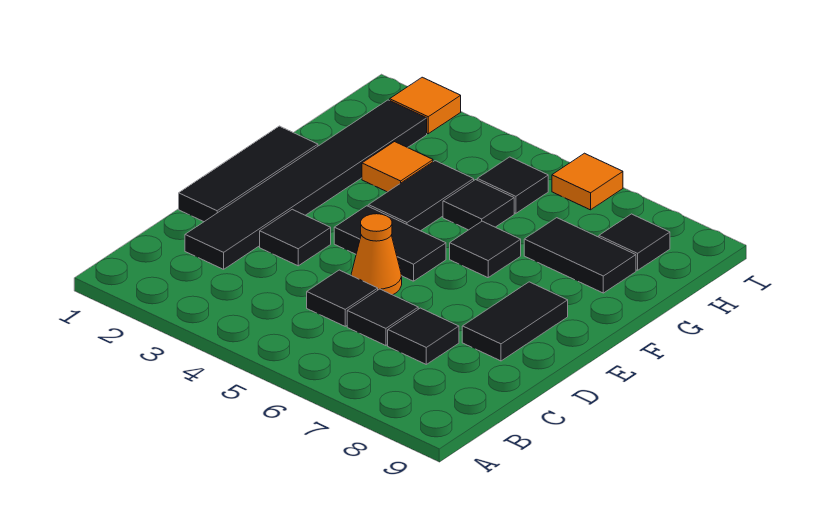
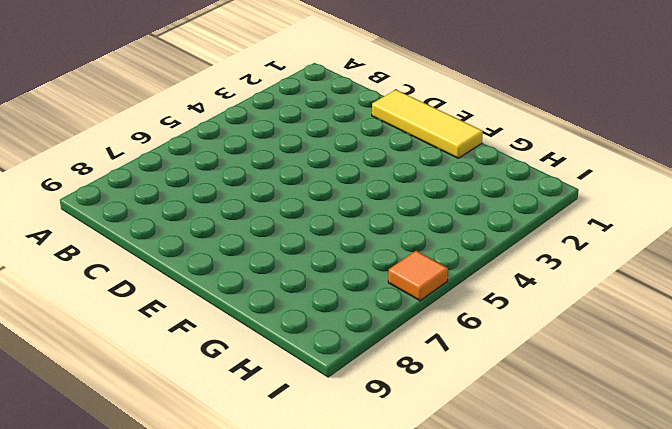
yellow tile D1:F1 level 1 -> black tile D1:F1 level 1
none -> black tile C2:H2 level 1
none -> black tile C5 level 1
none -> black tile C6 level 1

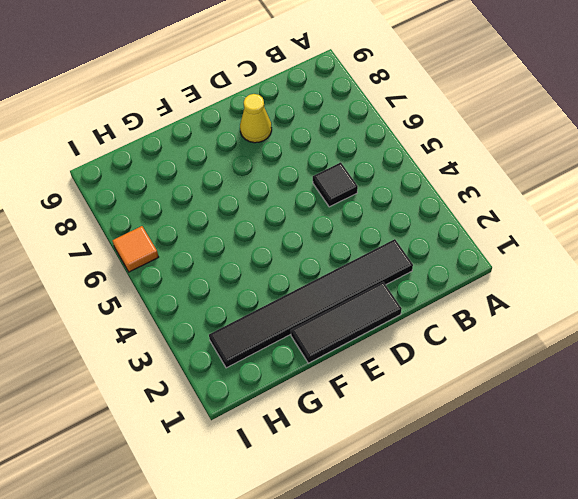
yellow cone D8 level 1 -> black tile D8:E8 level 1
none -> black tile C6 level 1
none -> black tile C7 level 1
none -> black tile D3 level 1

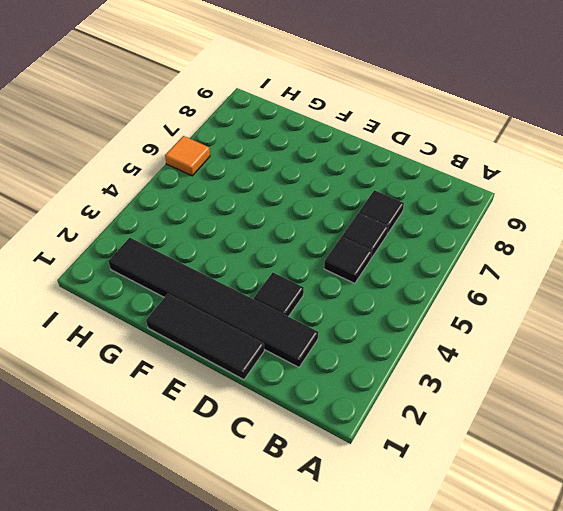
none -> orange cone D5 level 1
none -> black tile D8:E8 level 1
none -> black tile E4:E5 level 1

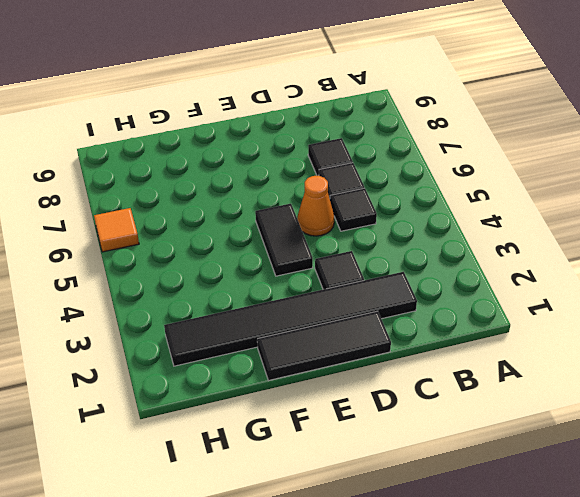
none -> black tile D8:E8 level 1
none -> black tile F4:G4 level 1
none -> black tile F6 level 1

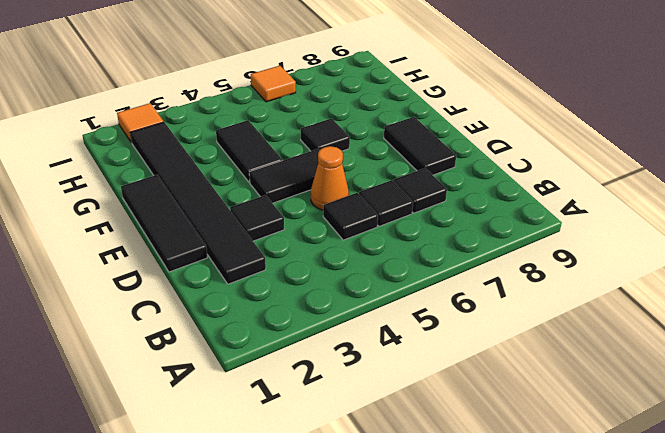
none -> orange tile G3 level 1
none -> black tile G5 level 1
none -> black tile G7:G8 level 1

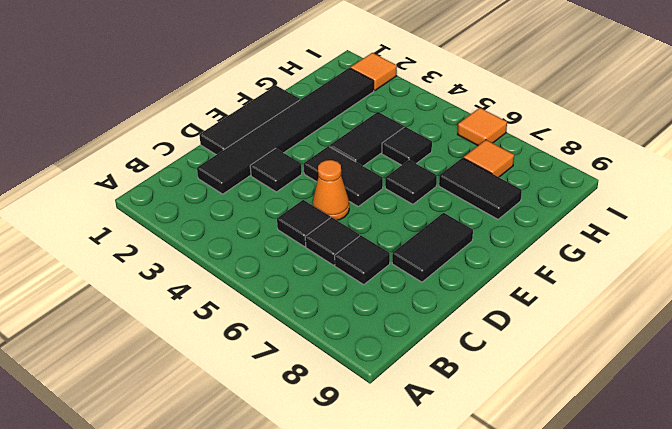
orange tile H7 level 1 -> orange tile G3 level 1
none -> black tile H5 level 1
none -> black tile H8 level 1

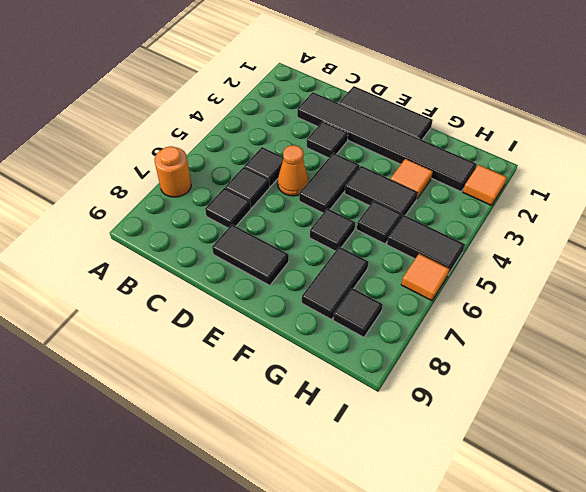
orange round brick A7 level 1 -> none
black tile H5:I5 level 1 -> black tile H5 level 1

